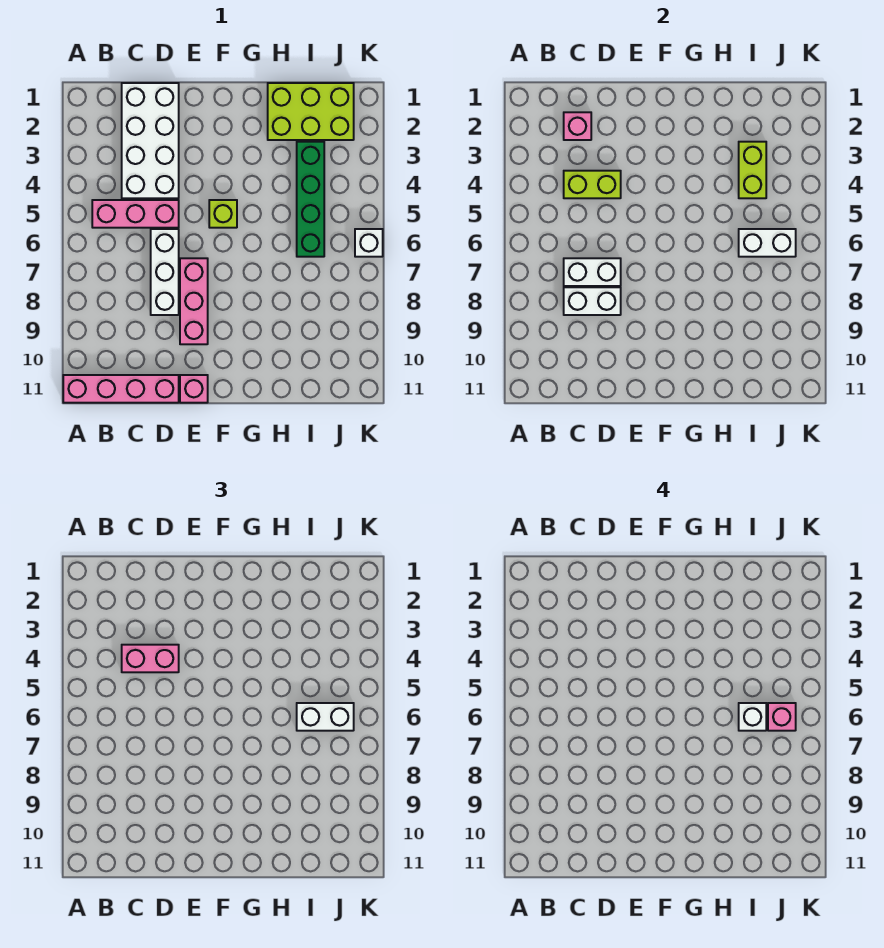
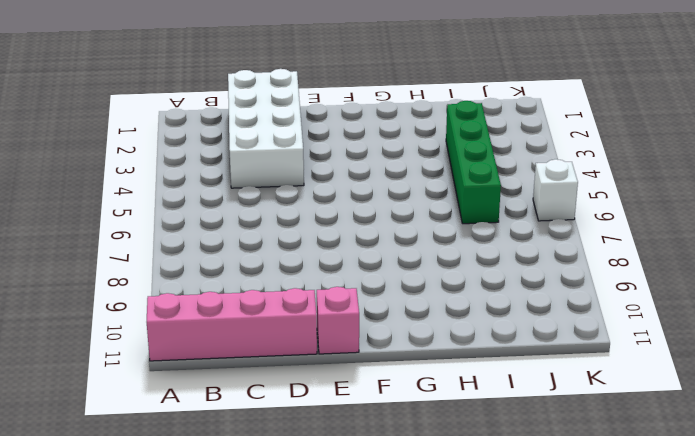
none -> pink brick B5:D5 level 1
none -> white brick D6:D8 level 1
none -> pink brick E7:E9 level 1

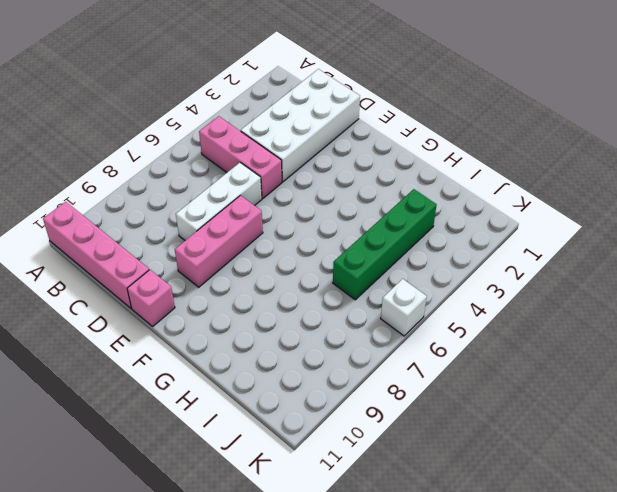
none -> lime brick F5 level 1
none -> lime brick H1:J2 level 1
none -> pink brick C2 level 2

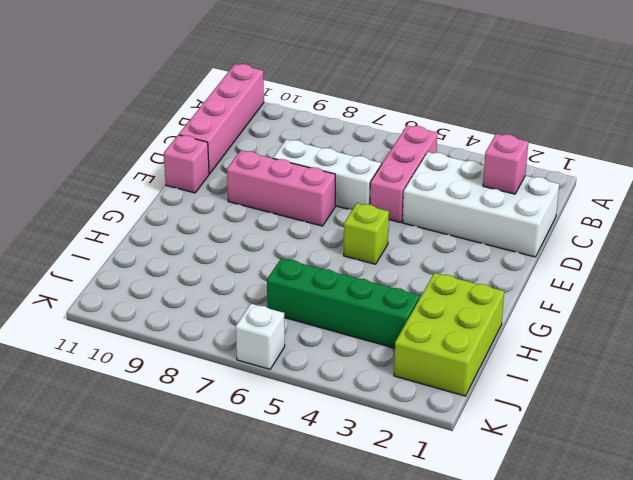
none -> lime brick C4:D4 level 2
none -> white brick C7:D7 level 2
none -> white brick C8:D8 level 2

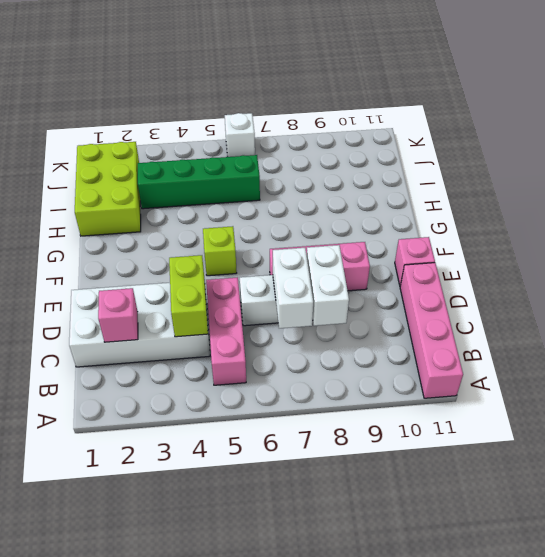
none -> lime brick I3:I4 level 2
none -> white brick I6:J6 level 2
none -> pink brick C4:D4 level 3

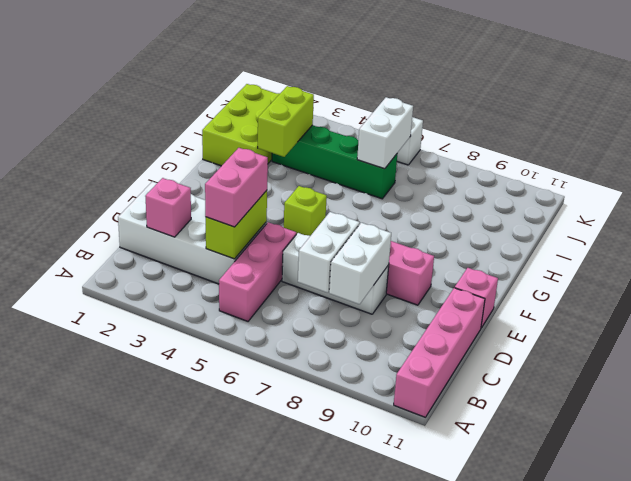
lime brick H3:I3 level 2 -> lime brick I3:I4 level 2
none -> white brick I6:J6 level 3
none -> white brick I6 level 4
none -> pink brick J6 level 4

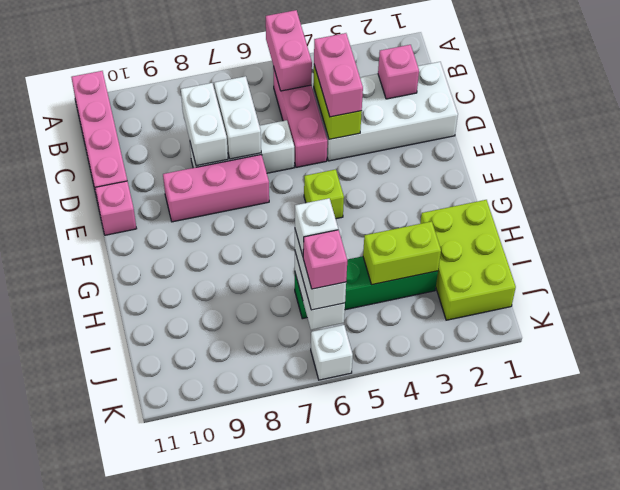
pink brick A5:B5 level 2 -> none

